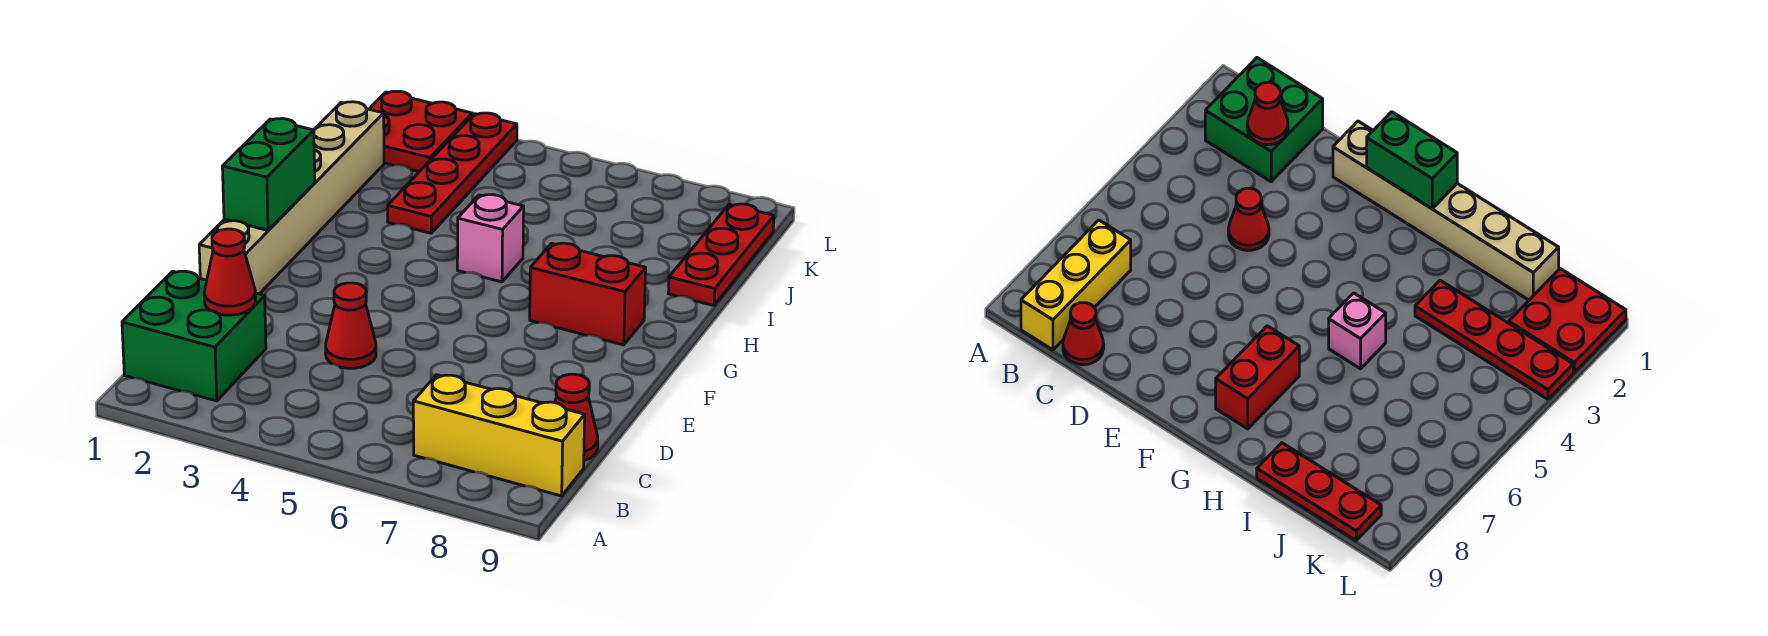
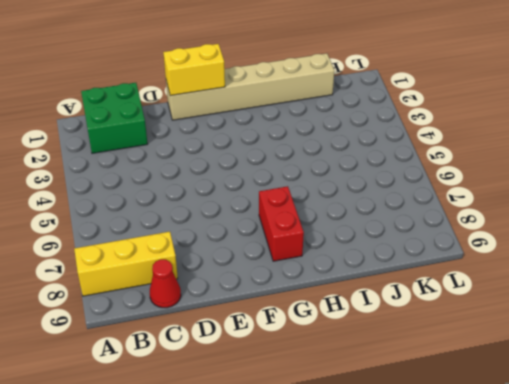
yellow brick A8:C8 level 1 -> yellow brick B7:B9 level 1
yellow brick E1:F1 level 2 -> green brick F1:G1 level 2
none -> red cone D4 level 1
none -> pink brick H5 level 1
none -> red plate I3:L3 level 1

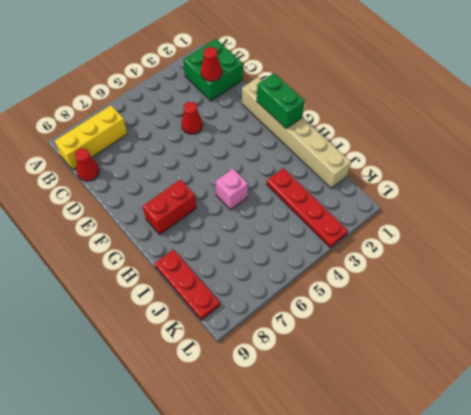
none -> red plate K1:L2 level 1

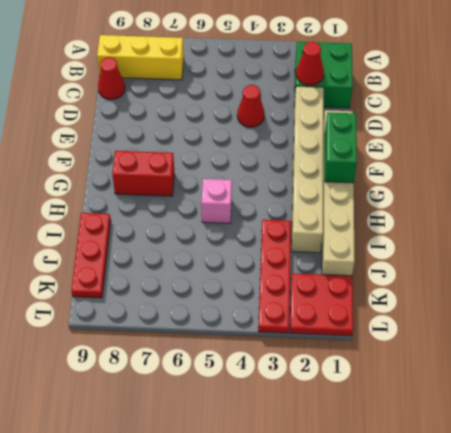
tan brick D2:I2 level 1 -> none

